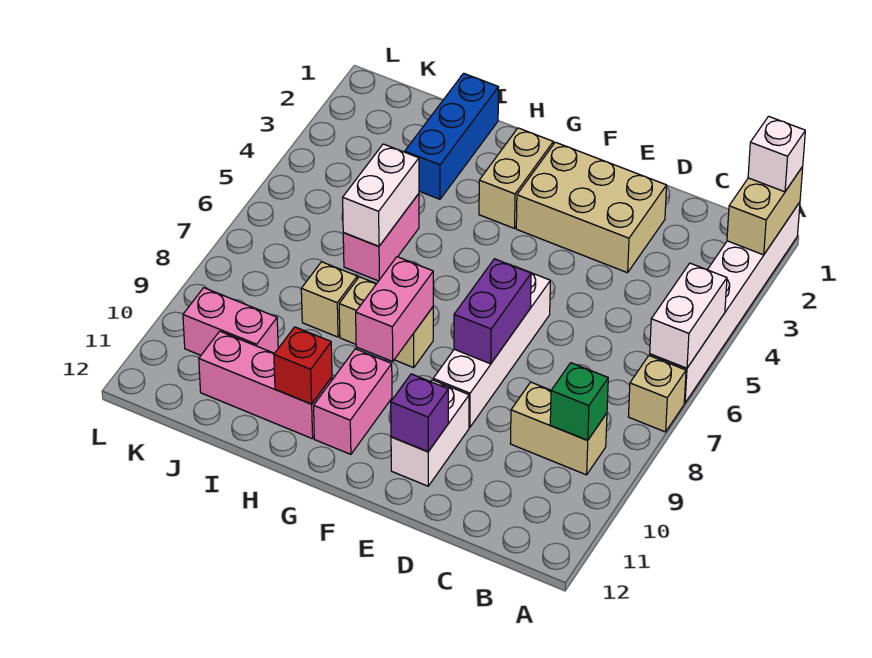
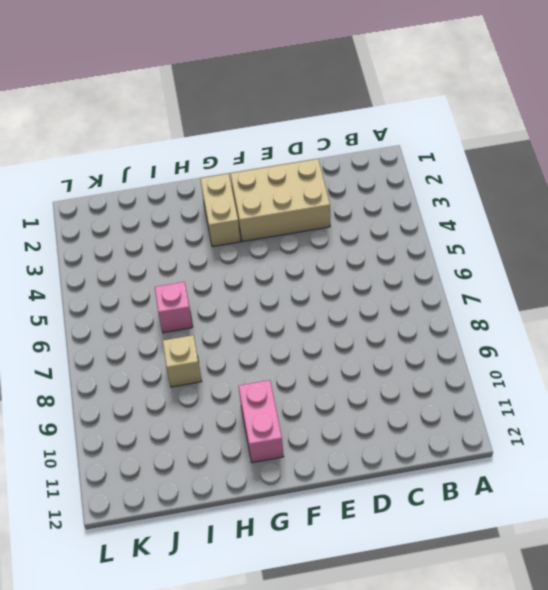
pink brick I6 level 1 -> pink brick I5:I6 level 1
none -> white brick A1:A6 level 1
none -> tan brick A7 level 1
none -> tan brick B9:C9 level 1

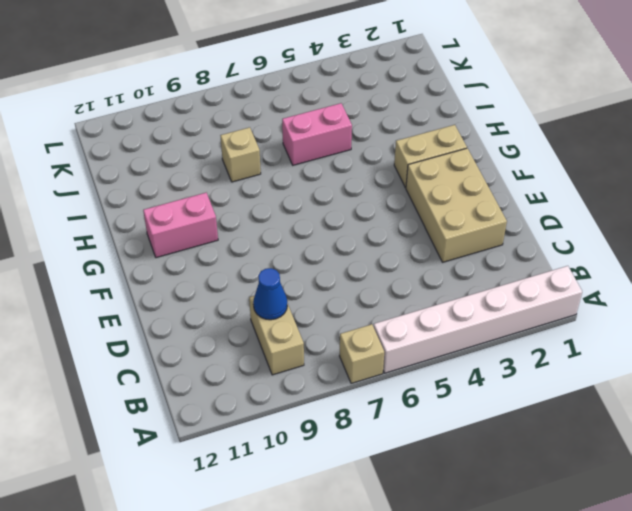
blue cone C9 level 2 -> none
none -> white brick E6:E9 level 1
none -> white brick E10:E11 level 1
none -> tan brick G8:H8 level 1

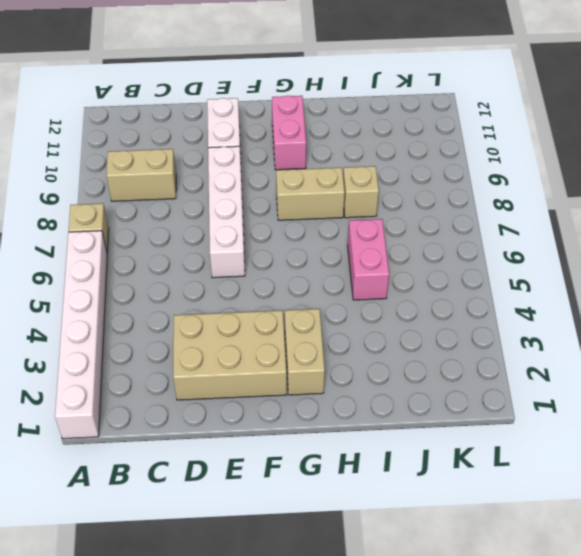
none -> pink brick H11:J11 level 1
none -> blue brick I1:I3 level 1
none -> pink brick J10:K10 level 1

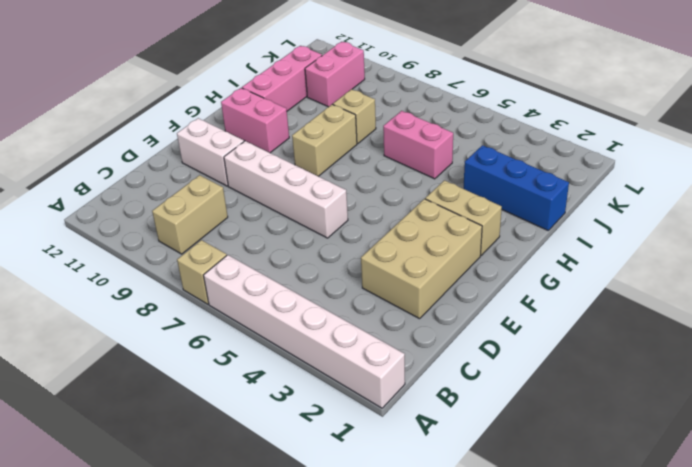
none -> tan brick A1:A2 level 2
none -> white brick A5:A6 level 2
none -> green brick B9 level 2

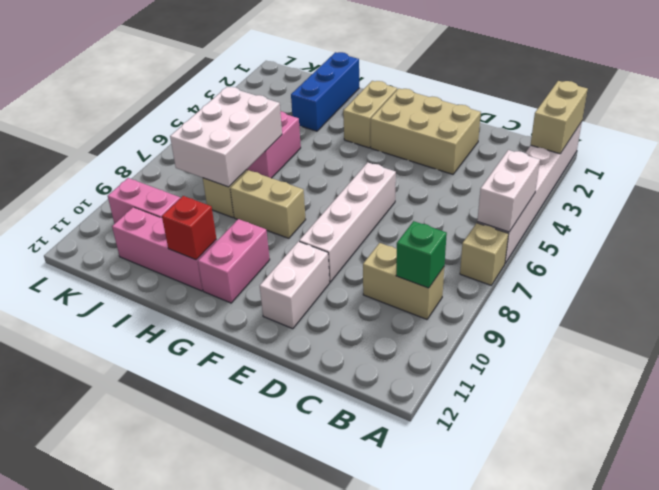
white brick I6:J8 level 2 -> white brick I5:I6 level 2
none -> purple brick E7:E8 level 2
none -> purple brick E11 level 2
none -> pink brick G8:G9 level 2

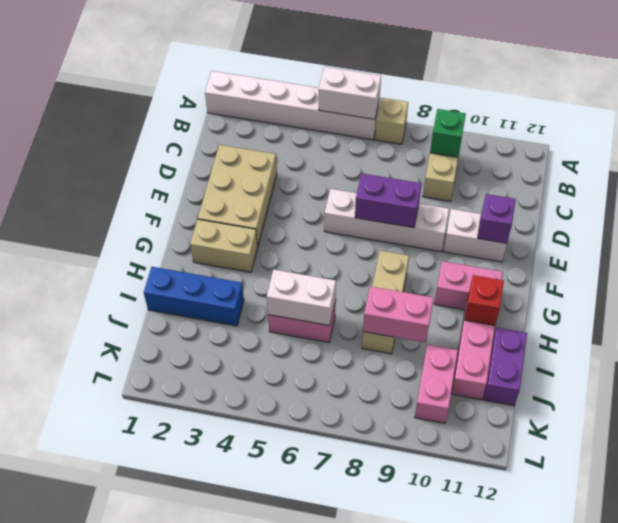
pink brick I8:I9 level 2 -> pink brick G8:G9 level 2
purple brick I12:J12 level 1 -> none
none -> tan brick A1:A2 level 2
none -> white brick A1 level 3

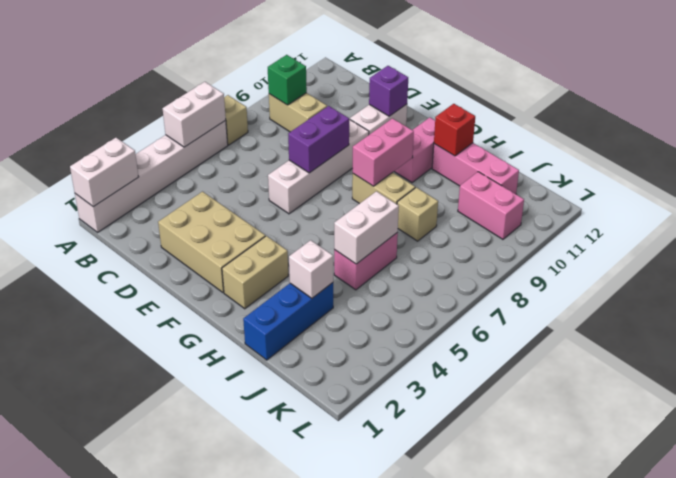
white brick A1:A2 level 2 -> tan brick A1:A2 level 2
white brick I3 level 2 -> white brick A1 level 3

